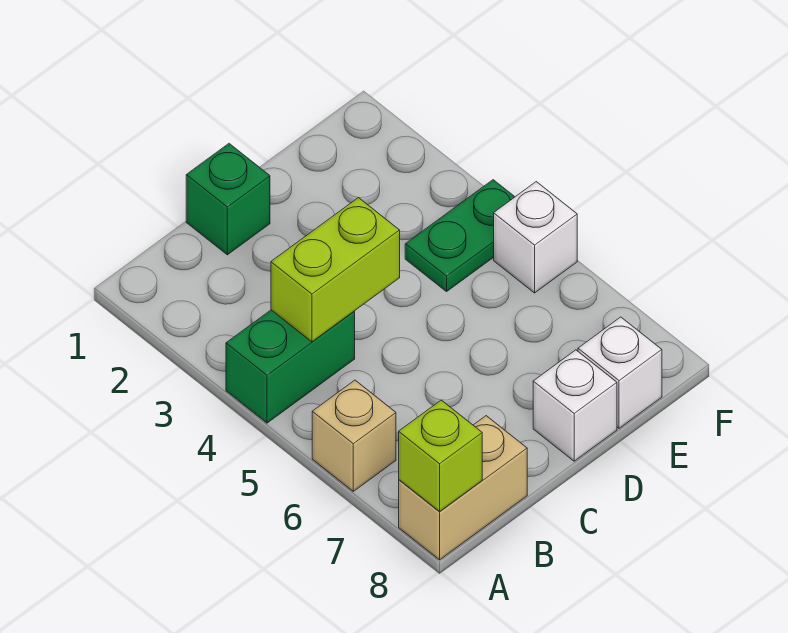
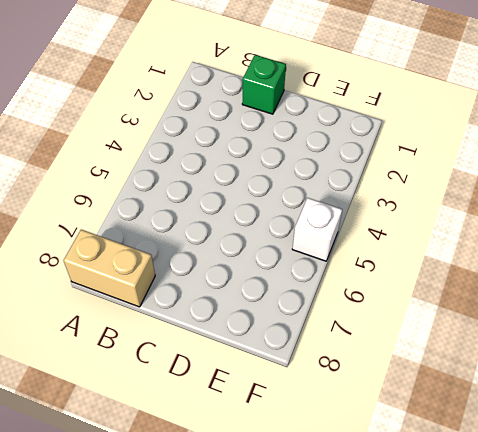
none -> green brick A4:B4 level 1
none -> tan brick A6 level 1

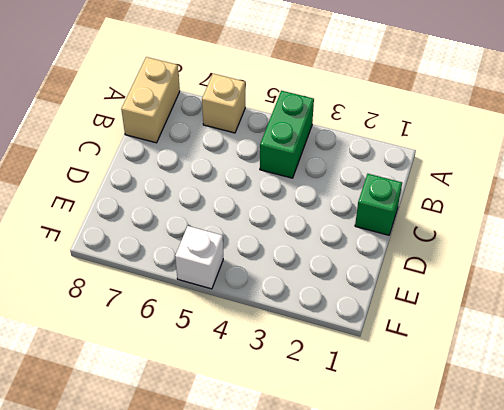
none -> white brick D8 level 1
none -> green plate E4:F4 level 1

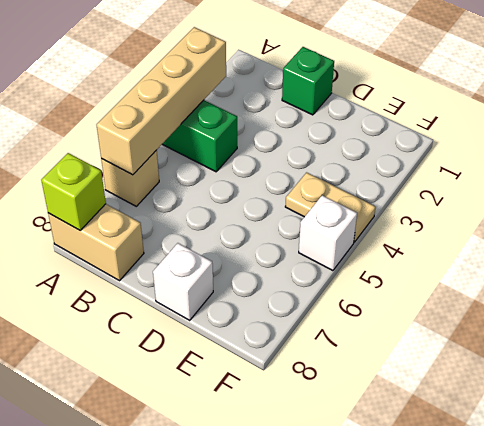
tan brick A3:A6 level 2 -> none
tan plate E4:F4 level 1 -> green plate E4:F4 level 1
none -> white brick E8 level 1
none -> lime brick B4:C4 level 2

